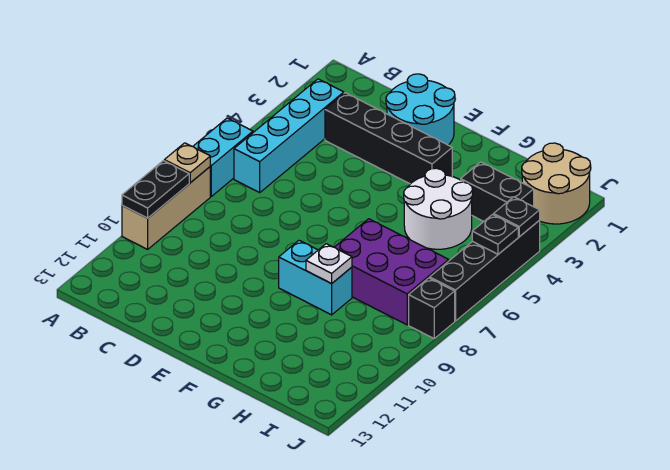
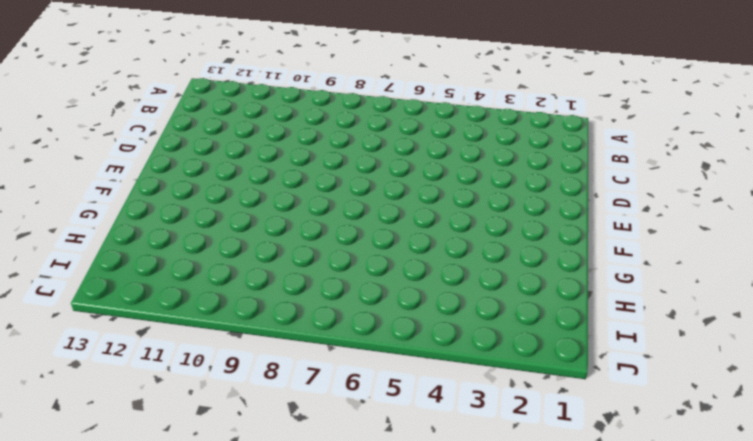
none -> cyan brick A6:A7 level 1
none -> tan brick A8:A10 level 1
none -> cyan brick B3:B6 level 1

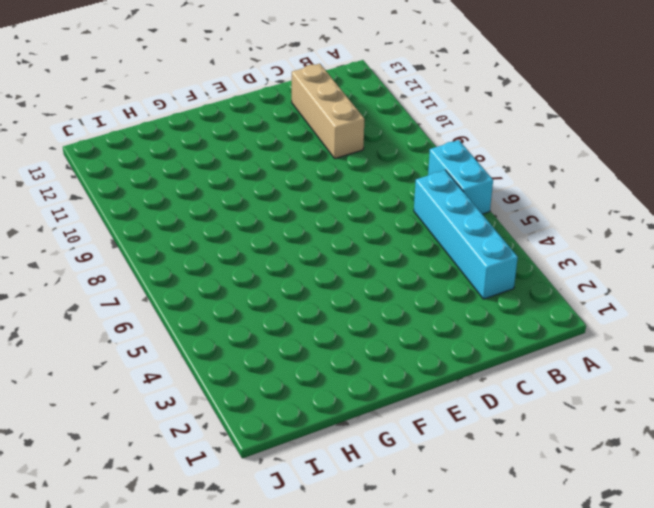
tan brick C10:C12 level 1 -> tan brick A8:A10 level 1
none -> black brick C3:F3 level 1
none -> cyan round brick D1:E2 level 1
none -> cyan brick F9:G9 level 1

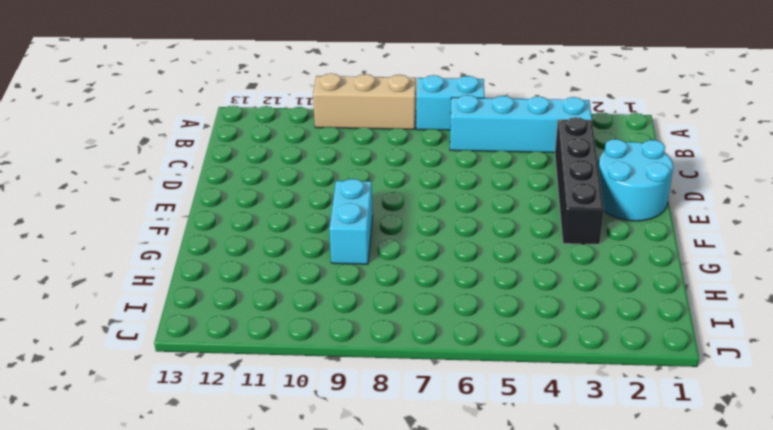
none -> white round brick G4:H5 level 1
none -> purple brick G7:I8 level 1
none -> black brick H3:I3 level 1

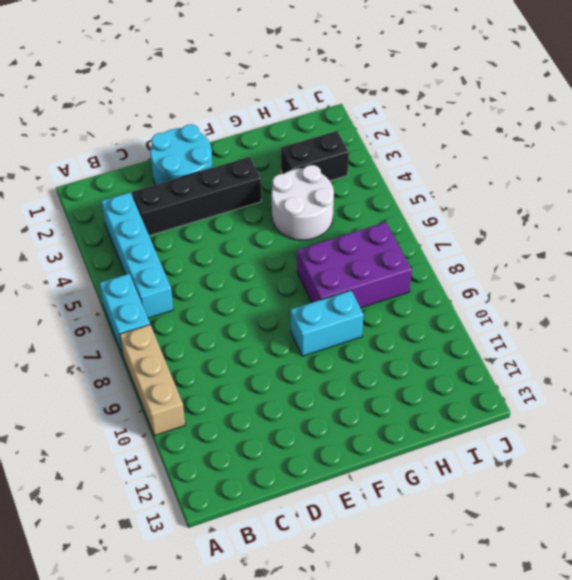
none -> tan round brick I1:J2 level 1
none -> black brick J4:J7 level 1
none -> black brick J8 level 1

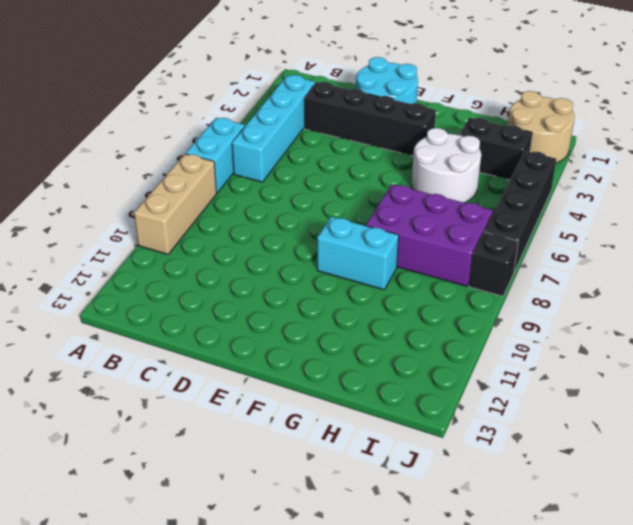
none -> tan plate A8 level 2
none -> black plate A9:A10 level 2
none -> white plate G9 level 2

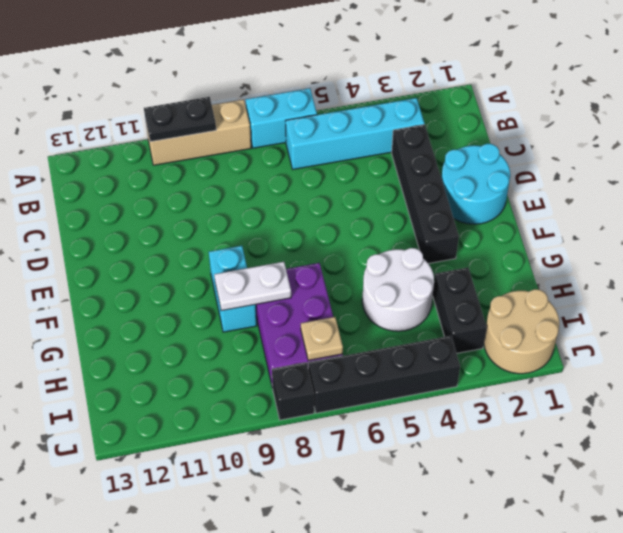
white plate G8:G9 level 2 -> white plate G9 level 2
tan plate I7 level 2 -> tan plate A8 level 2
none -> black plate J4 level 2
none -> black plate J5 level 2

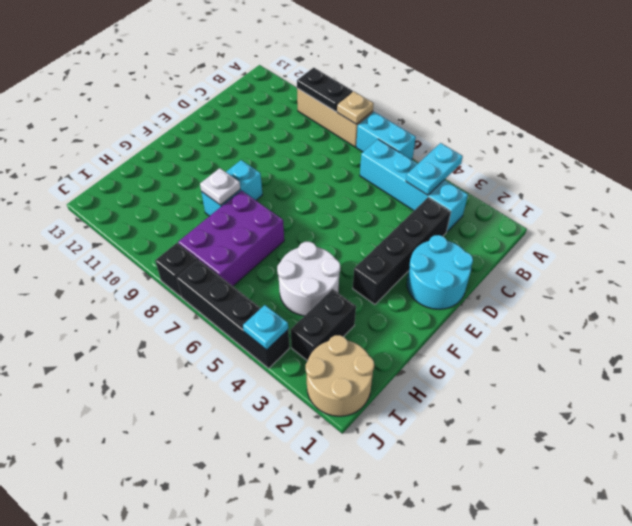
cyan plate A4:B4 level 2 -> none
cyan plate J4 level 2 -> black plate J4 level 2
none -> black plate J5 level 2

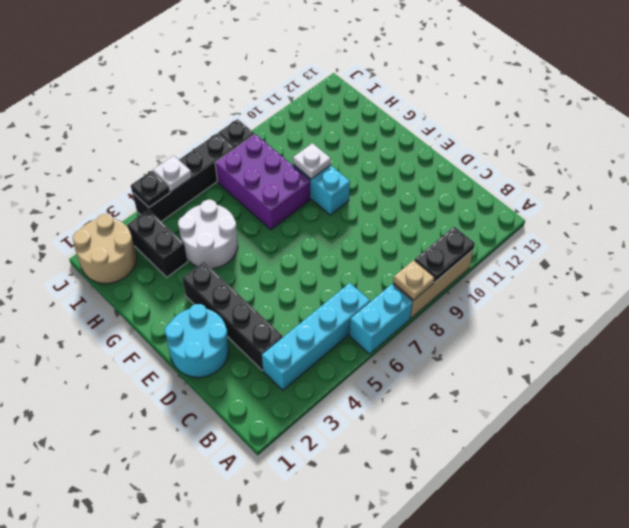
white plate J5 level 2 -> black plate J5 level 2

